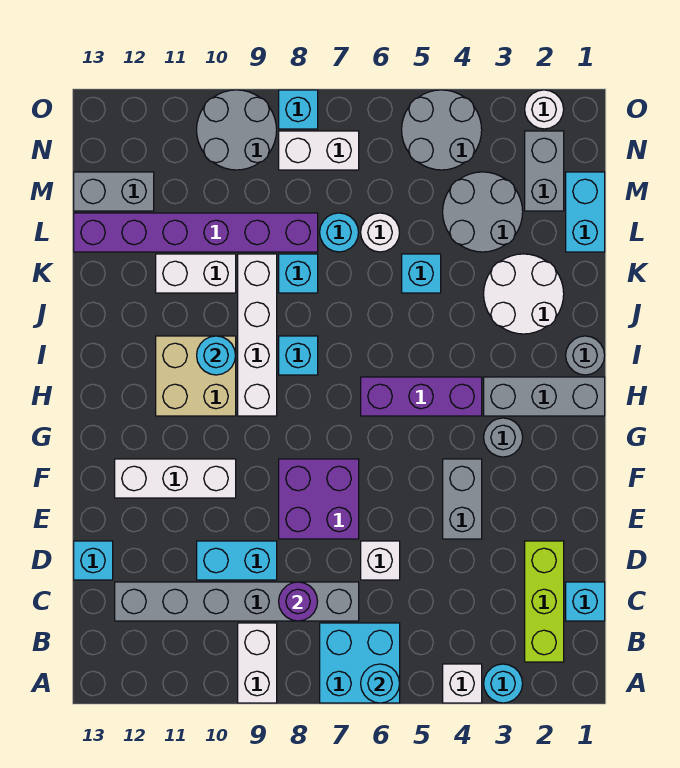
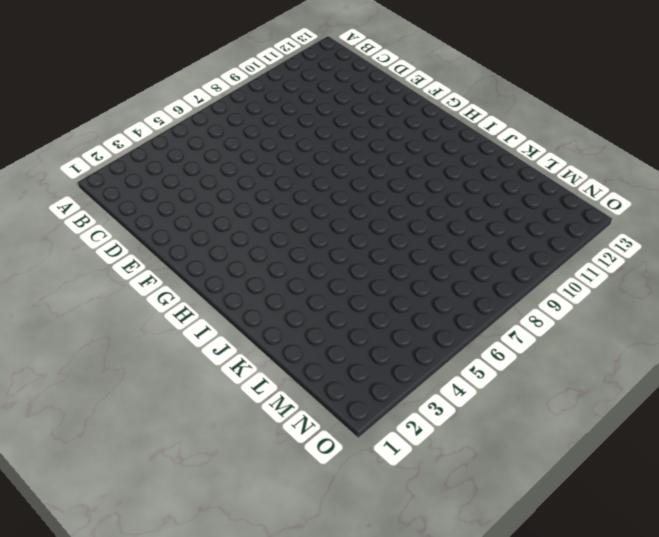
none -> cyan round brick A3 level 1
none -> white brick A4 level 1
none -> cyan brick A6:B7 level 1
none -> white brick A9:B9 level 1

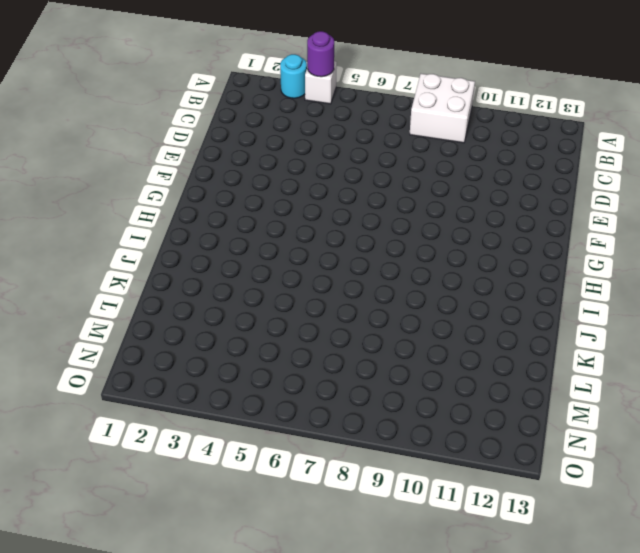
purple round brick A4 level 2 -> purple round brick C8 level 2
white brick A8:B9 level 1 -> white brick A9:B9 level 1
none -> cyan brick A6:B7 level 1
none -> lime brick B2:D2 level 1
none -> cyan brick C1 level 1
none -> grey brick C7:C12 level 1

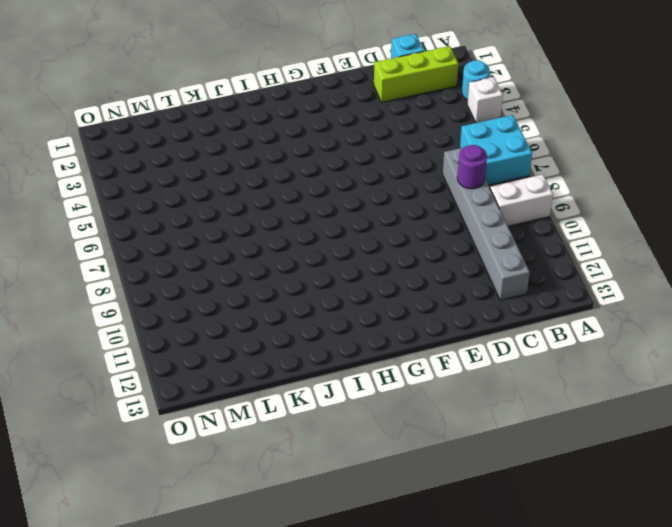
none -> white brick D6 level 1
none -> cyan brick D9:D10 level 1
none -> cyan brick D13 level 1
none -> grey brick E4:F4 level 1

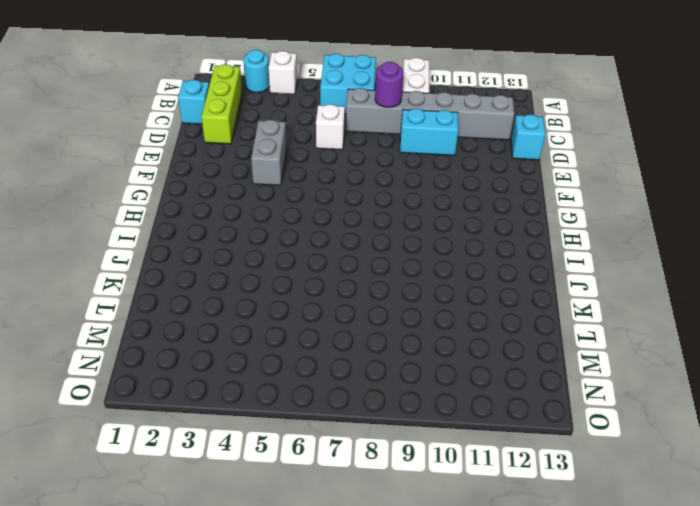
none -> purple brick E7:F8 level 1
none -> white brick F10:F12 level 1
none -> grey round brick G3 level 1
none -> grey brick H1:H3 level 1

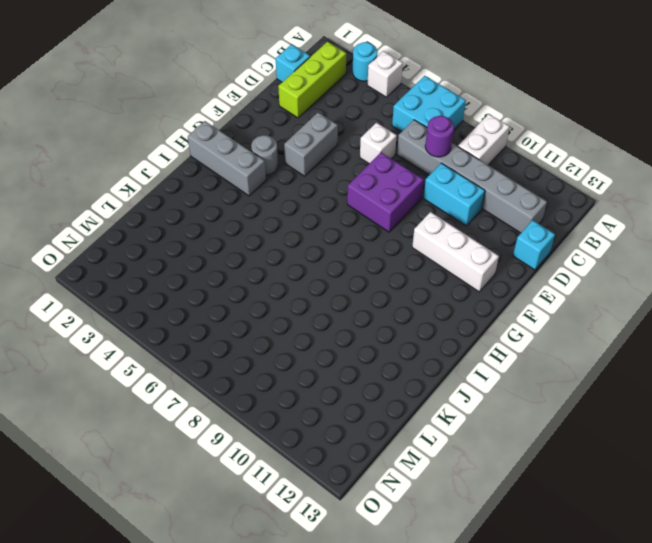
none -> purple brick H4:H6 level 1
none -> white brick H9:K9 level 1
none -> tan brick H10:I11 level 1
none -> grey round brick I1 level 1

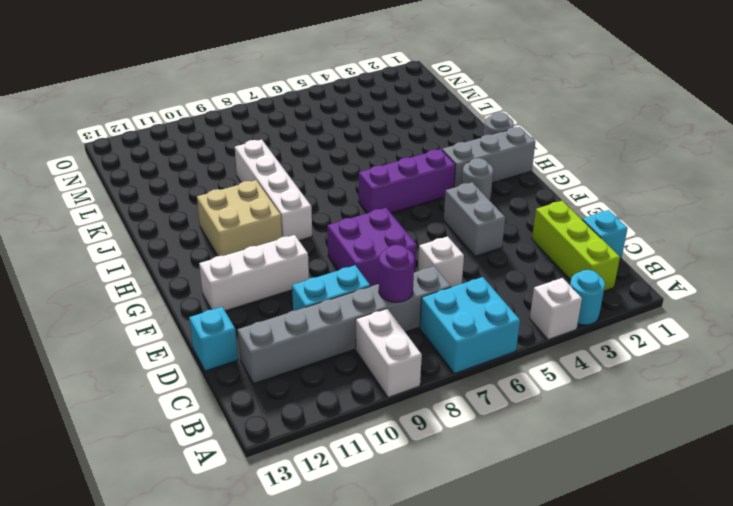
none -> cyan brick I8 level 1
none -> white round brick J2:K3 level 1
none -> cyan brick K5 level 1
none -> cyan brick K8 level 1

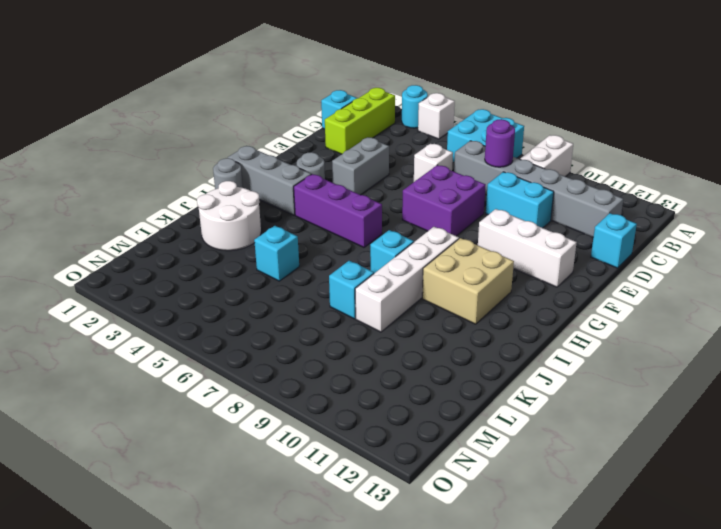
none -> white brick K10:K11 level 1
none -> cyan brick L1:M1 level 1
none -> grey round brick L3:M4 level 1
none -> white round brick L6 level 1

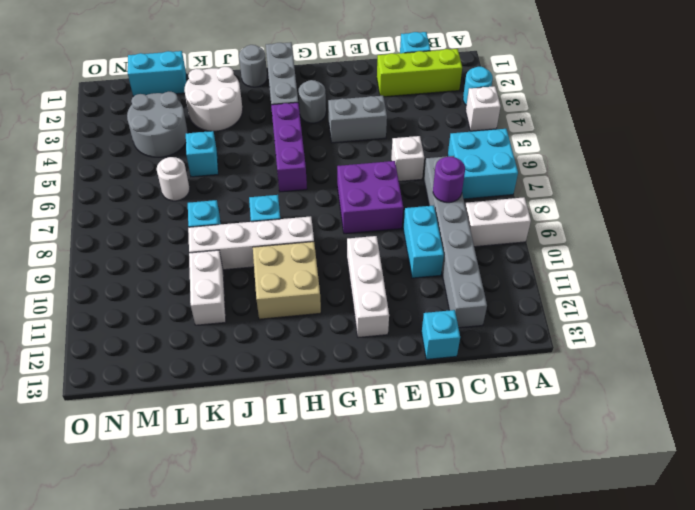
none -> cyan round brick L7 level 1
none -> purple brick L8:L13 level 1
none -> grey brick M2:N2 level 1
none -> grey brick M12:M13 level 1

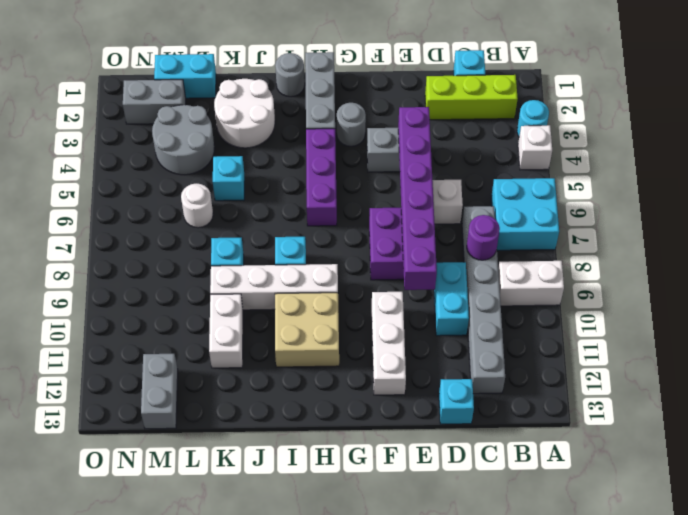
purple brick E4:E9 level 2 -> purple brick L8:L13 level 1
none -> cyan round brick L7 level 1
none -> grey round brick N4:O5 level 1
none -> white brick N7:N8 level 1
none -> grey round brick N9:O10 level 1

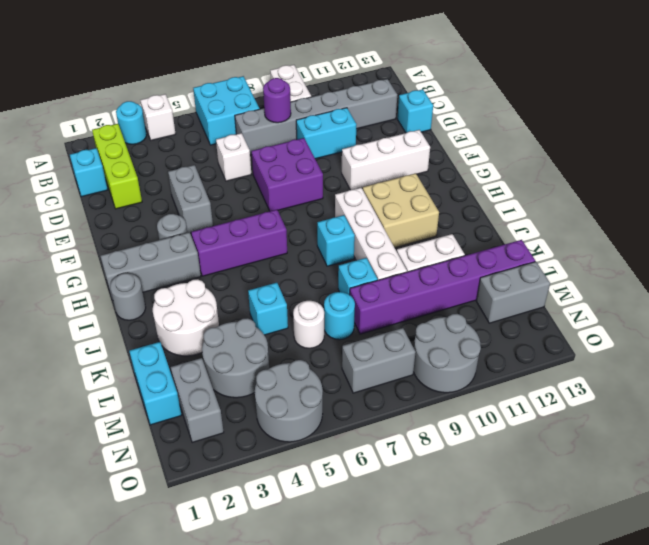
grey brick N7:N8 level 1 -> white brick N7:N8 level 1
none -> white round brick O2 level 1
none -> cyan brick O8 level 1
none -> cyan round brick A6 level 2
none -> cyan round brick I10 level 2

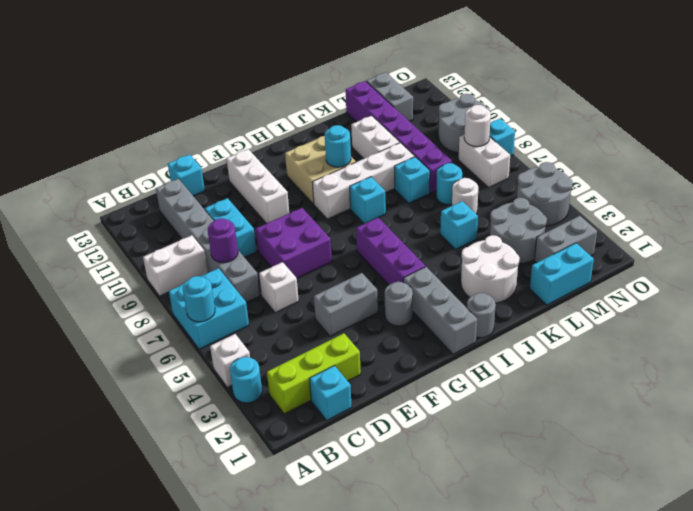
white round brick N8 level 2 -> white round brick O2 level 1

